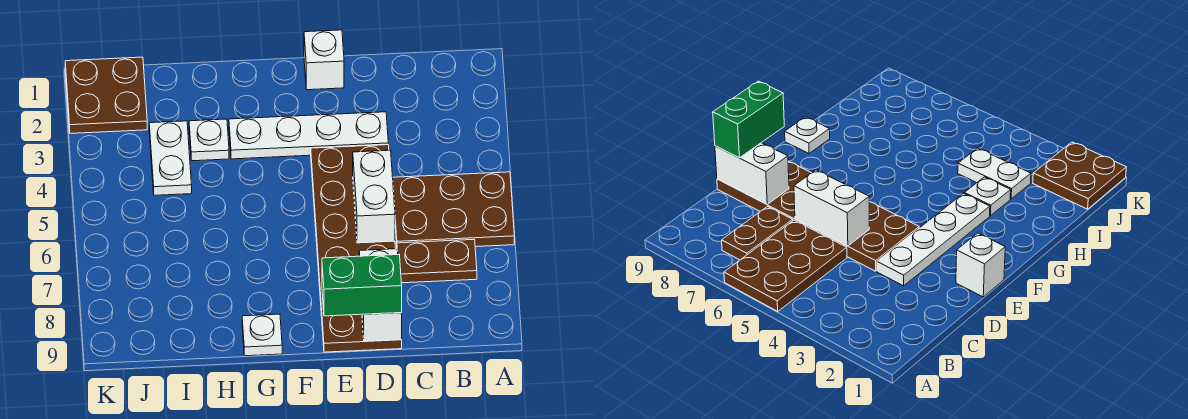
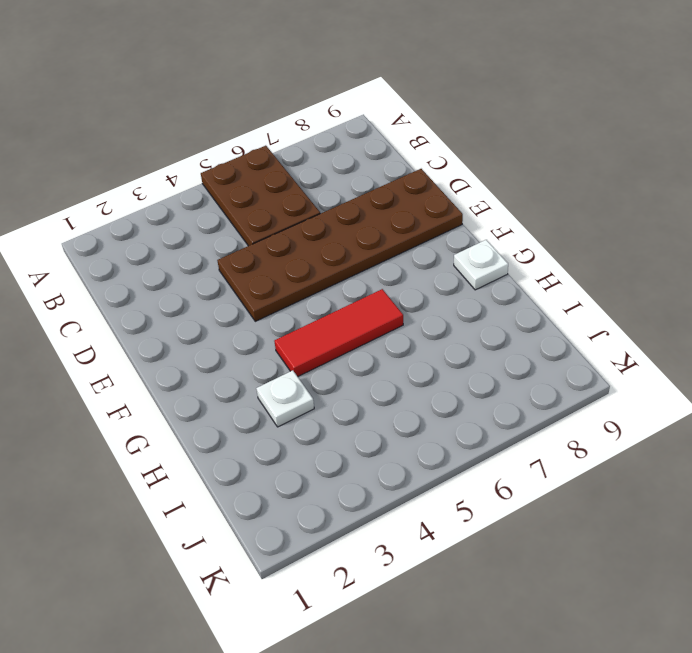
red tile G4:G6 level 1 -> none
none -> brown plate B7:C7 level 1
none -> white plate D3:G3 level 1
none -> white brick E1 level 1

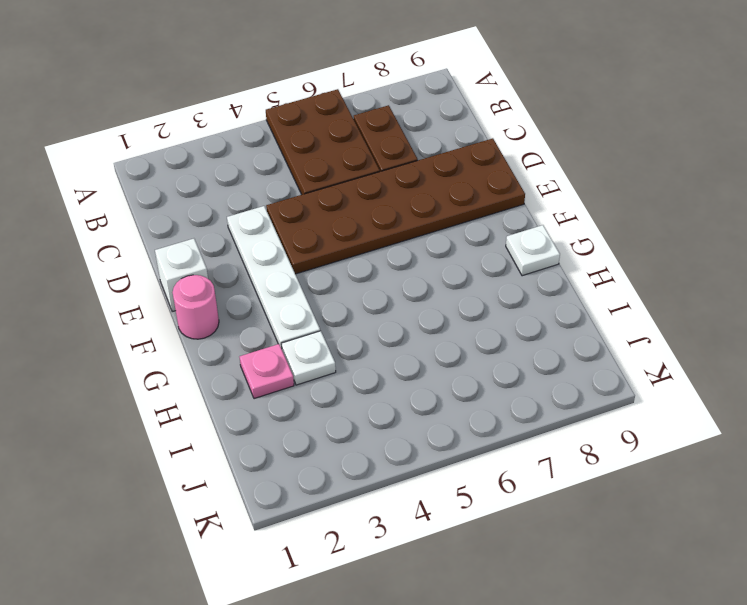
pink round brick F1 level 1 -> none
pink plate H2 level 1 -> none
none -> white plate I3:I4 level 1
none -> brown plate J1:K2 level 1
none -> white brick D5:D6 level 2

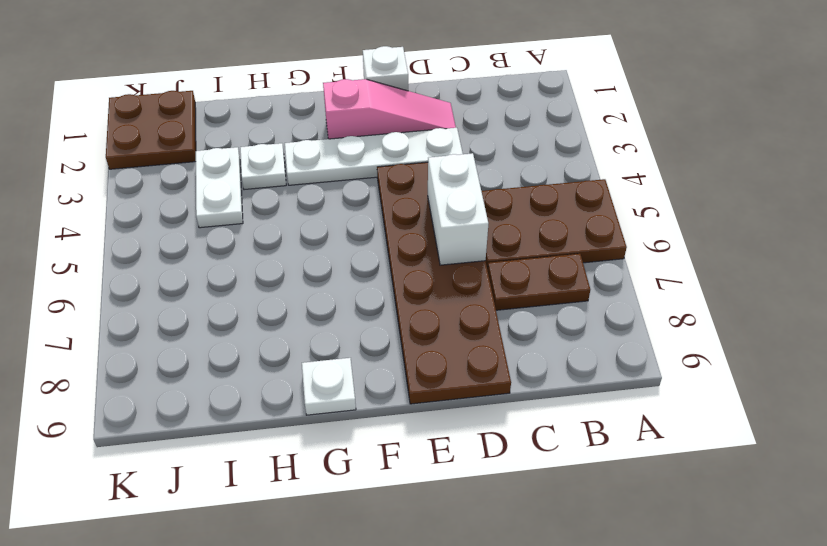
pink slope D2:F2 level 1 top F -> none
none -> white brick D8:D9 level 2
none -> green brick D9:E9 level 3

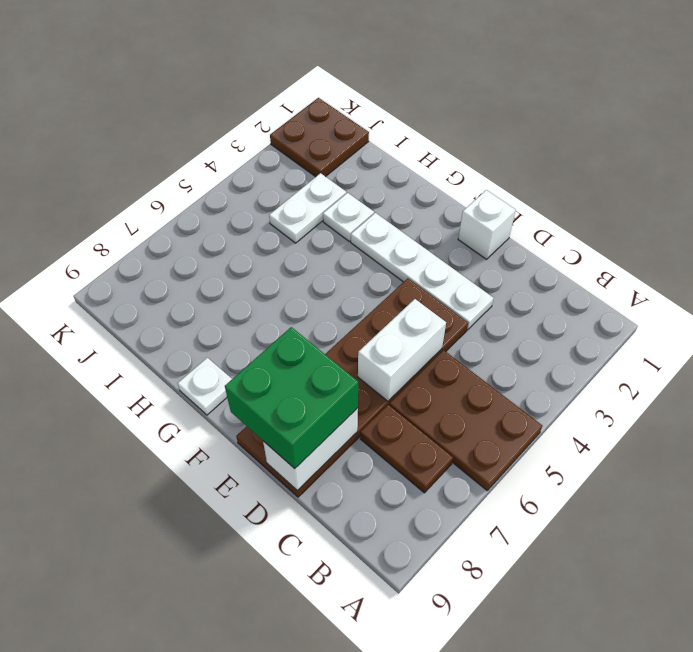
green brick D8:E9 level 3 -> green brick D9:E9 level 3

